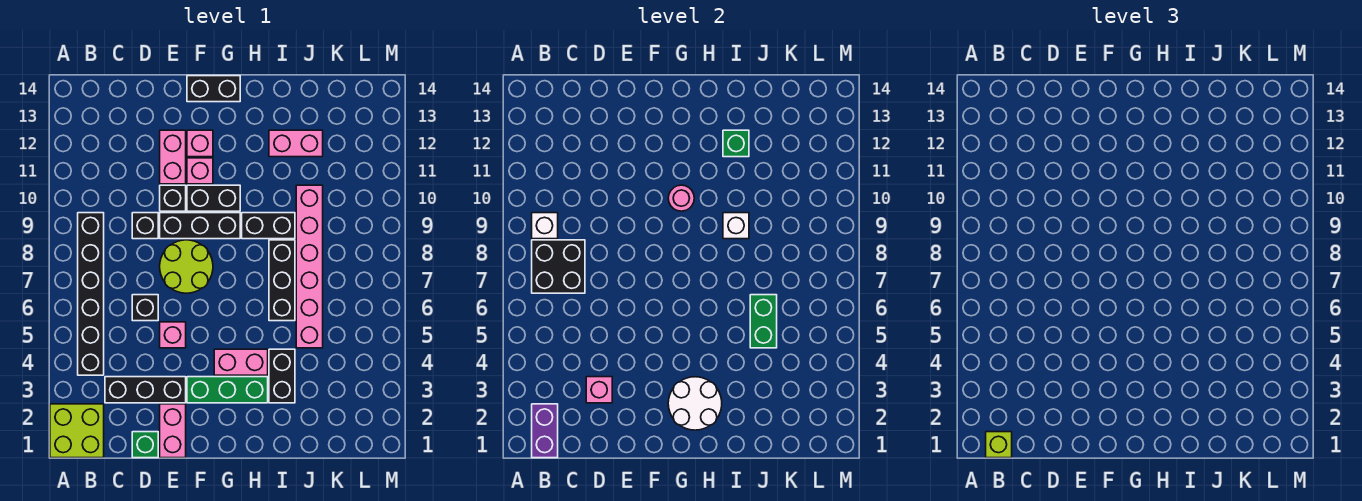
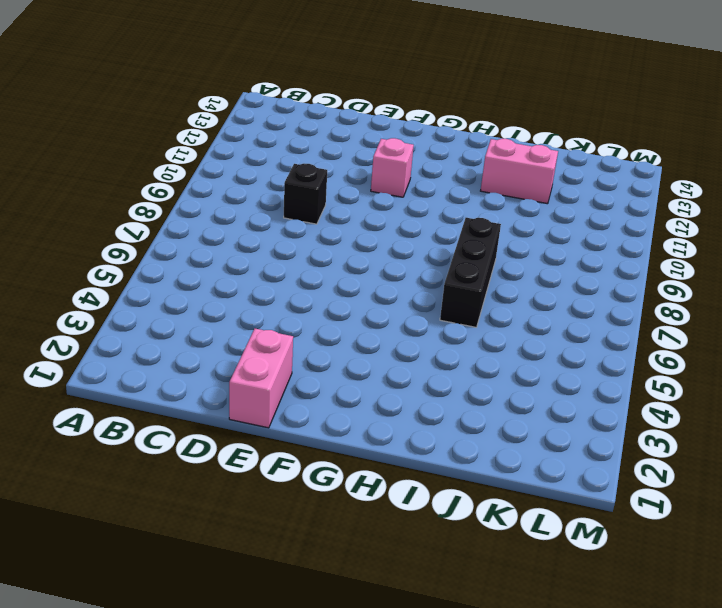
none -> lime brick A1:B2 level 1
none -> black brick B4:B9 level 1
none -> black brick C3:E3 level 1
none -> green brick D1 level 1

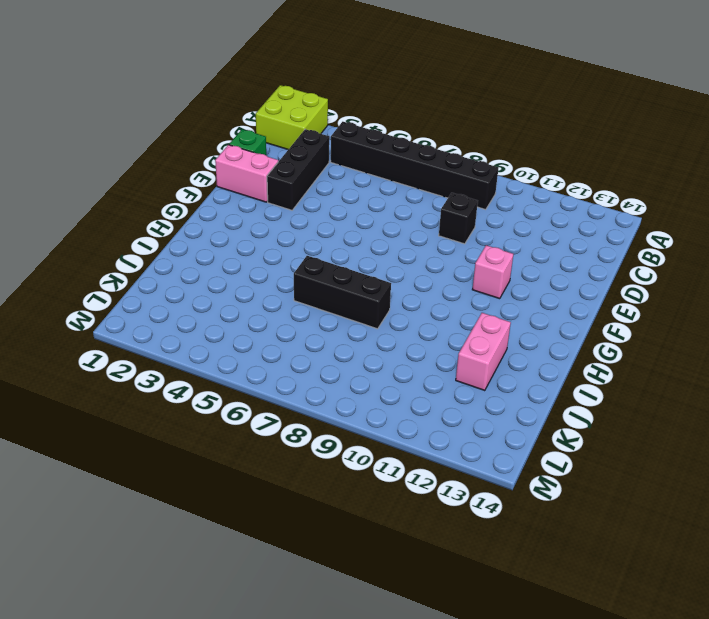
none -> black brick D6 level 1
none -> pink brick E5 level 1
none -> lime round brick E7:F8 level 1
none -> black brick E9:G9 level 1

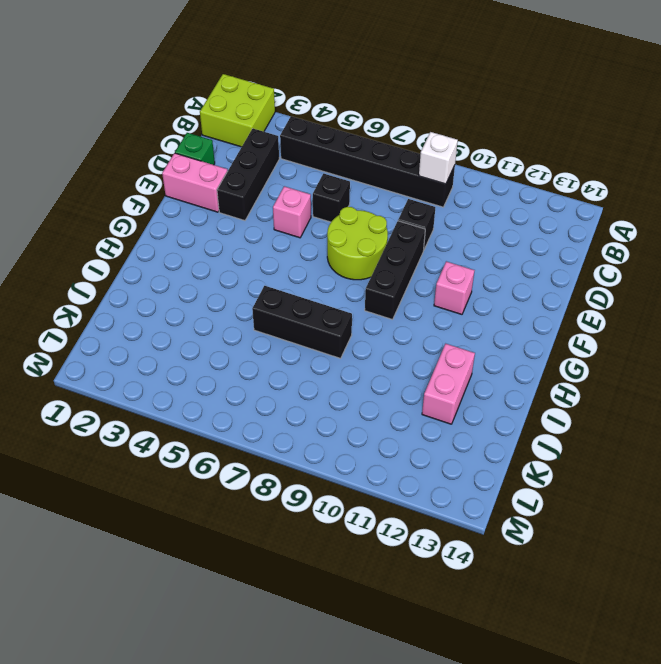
none -> black brick E10 level 1
none -> pink brick E11:E12 level 1
none -> green brick F3:H3 level 1
none -> black brick F10:G10 level 1

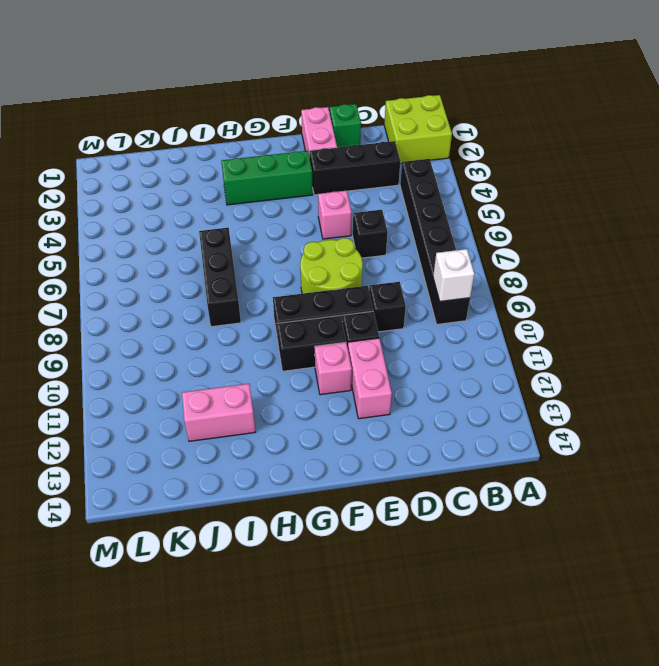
none -> pink brick F12 level 1
none -> black brick F14:G14 level 1
none -> pink brick G4:H4 level 1
none -> black brick H9:I9 level 1

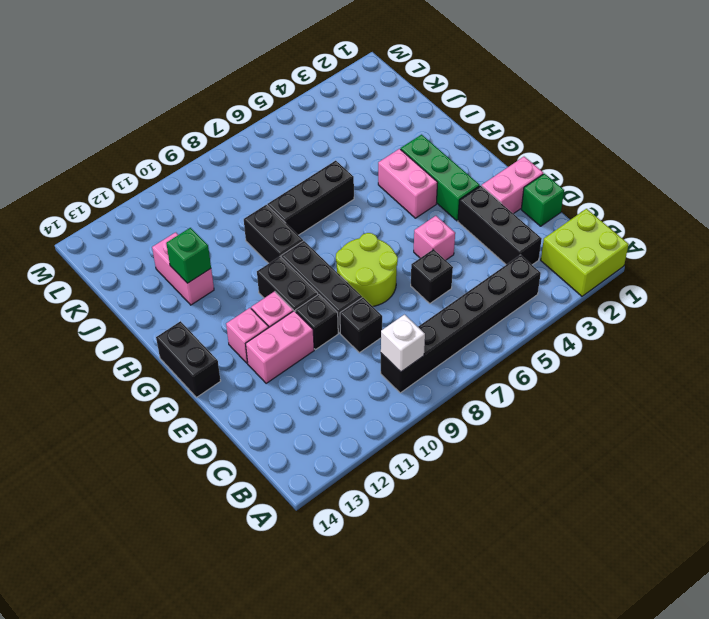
none -> black brick I3:I4 level 1
none -> pink brick J5:J10 level 1
none -> purple brick B1:B2 level 2
none -> black brick B7:C8 level 2

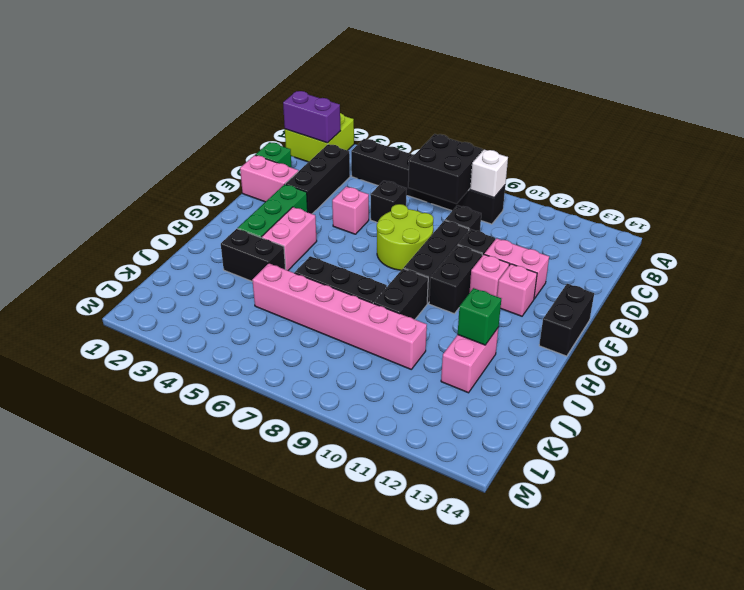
none -> pink brick D3 level 2
none -> white round brick G2:H3 level 2
none -> pink round brick G10 level 2
none -> white brick I9 level 2

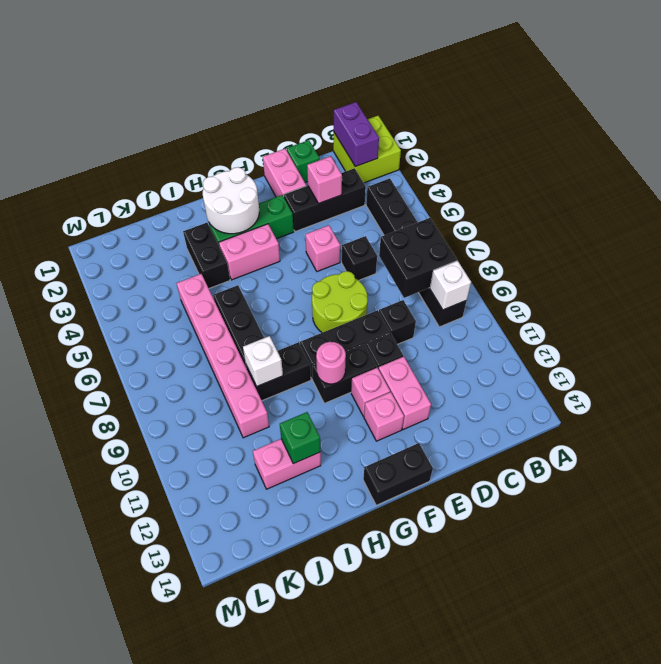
none -> green brick J5:J6 level 2
none -> lime brick B1 level 3

